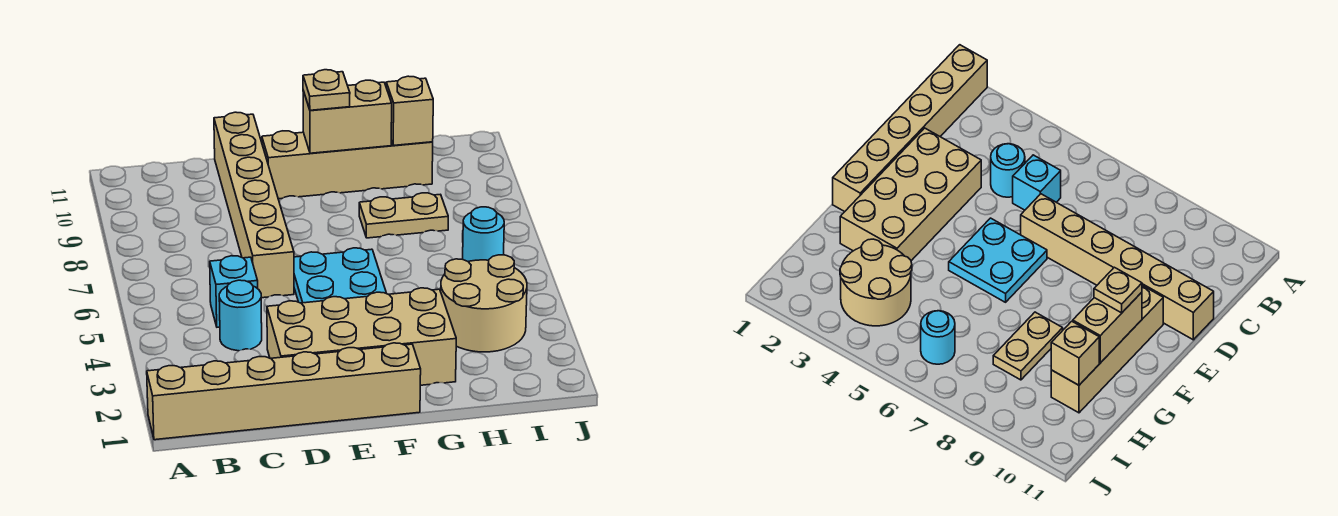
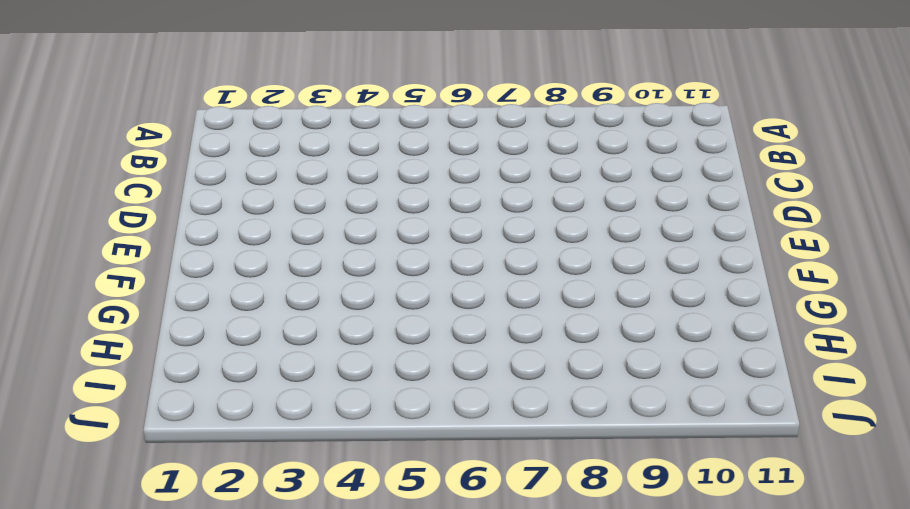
none -> tan brick A1:F1 level 1
none -> cyan round brick C4 level 1
none -> cyan brick C5 level 1

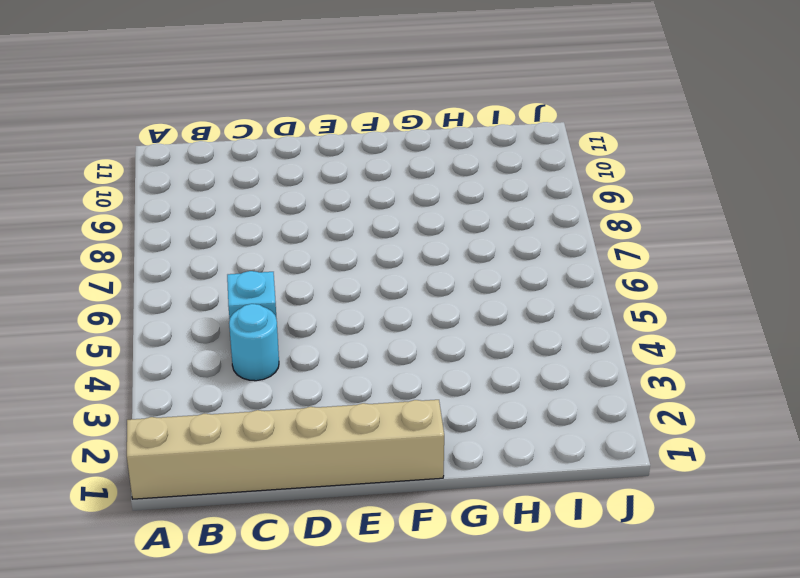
none -> tan brick D2:G3 level 1
none -> tan brick D6:D11 level 1
none -> cyan plate E5:F6 level 1

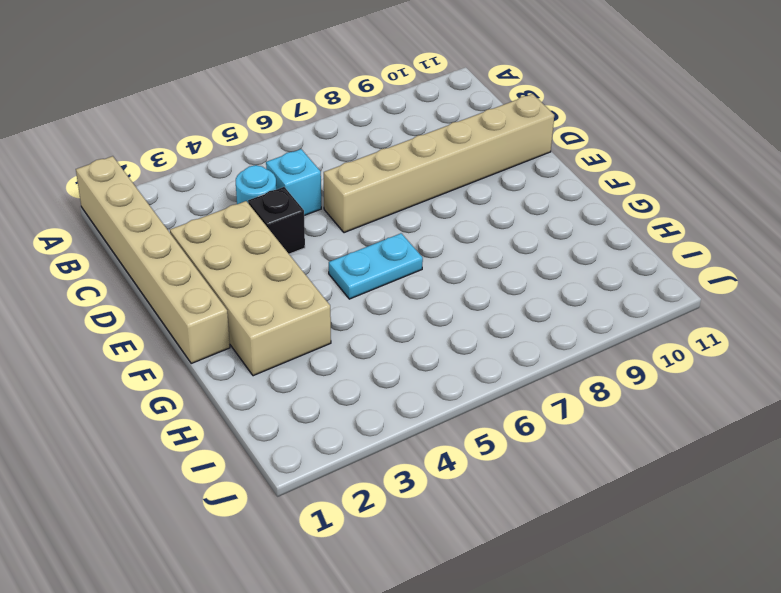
black brick D4 level 1 -> none
cyan plate F5:F6 level 1 -> cyan plate E5:F6 level 1
none -> tan brick E10:H10 level 1
none -> tan plate G8:H8 level 1
none -> tan round brick H3:I4 level 1

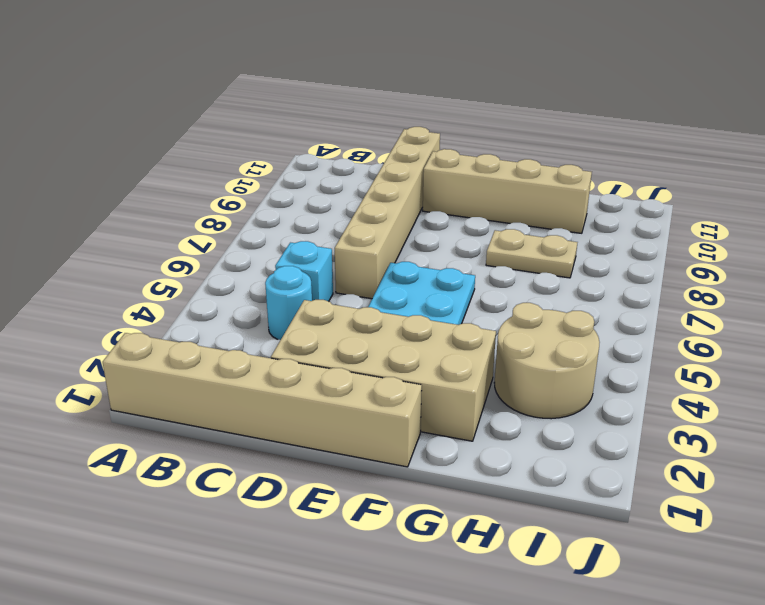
none -> cyan round brick I6 level 1
none -> tan brick F10:G10 level 2
none -> tan brick H10 level 2

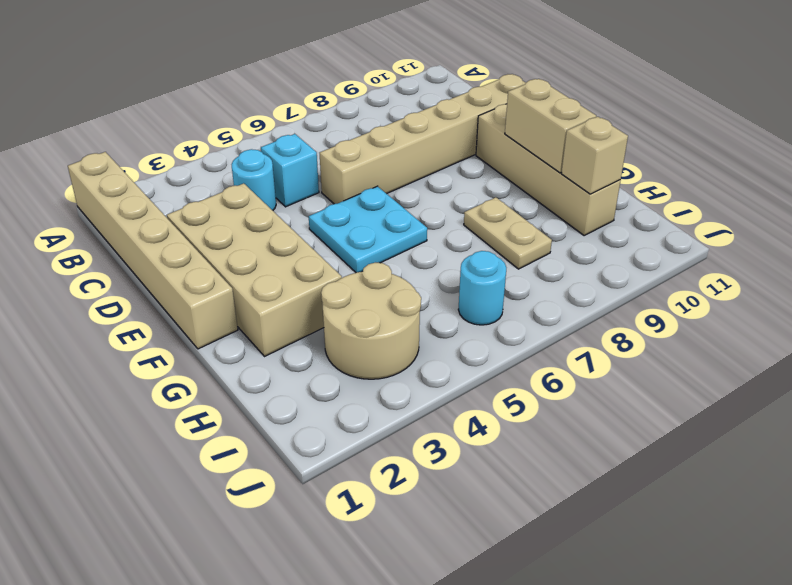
none -> tan plate F10 level 3

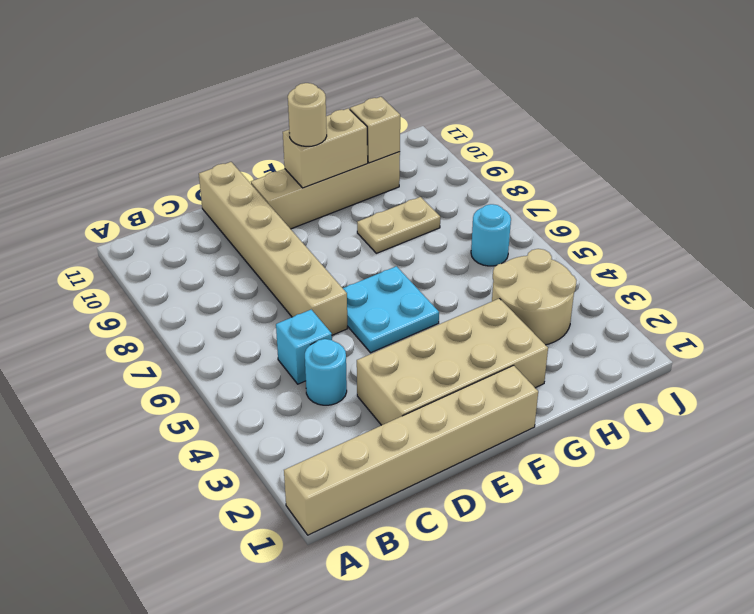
tan round brick F10 level 3 -> tan plate F10 level 3

